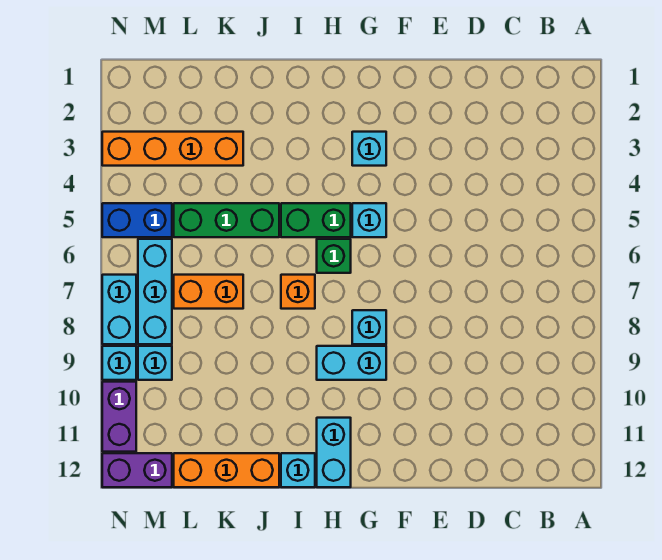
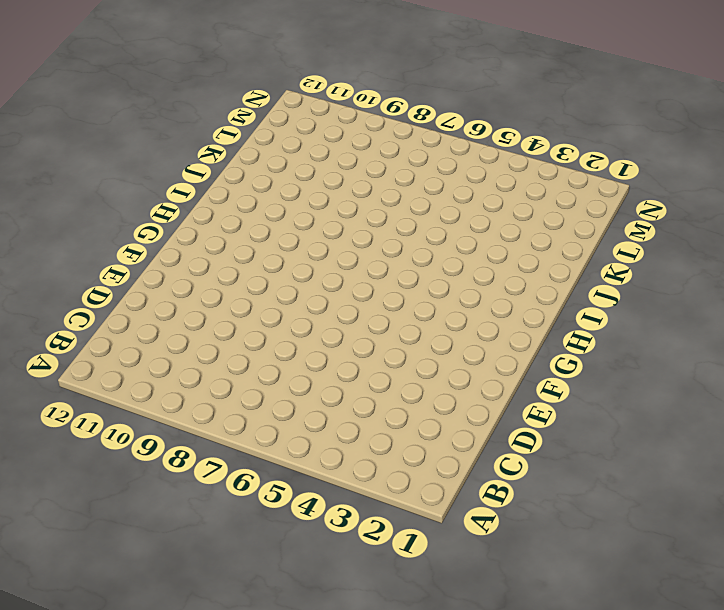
none -> cyan brick G3 level 1
none -> cyan brick G5 level 1
none -> cyan brick G8 level 1

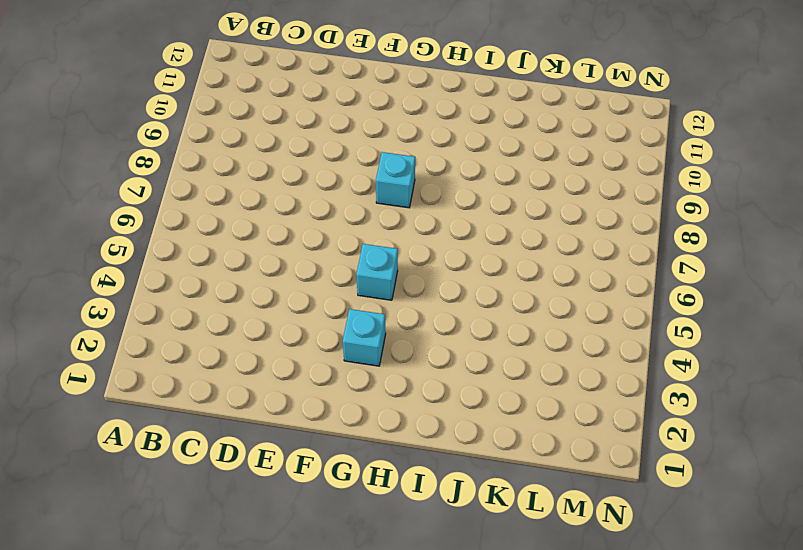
none -> cyan brick G9:H9 level 1
none -> green brick H5:I5 level 1
none -> green brick H6 level 1

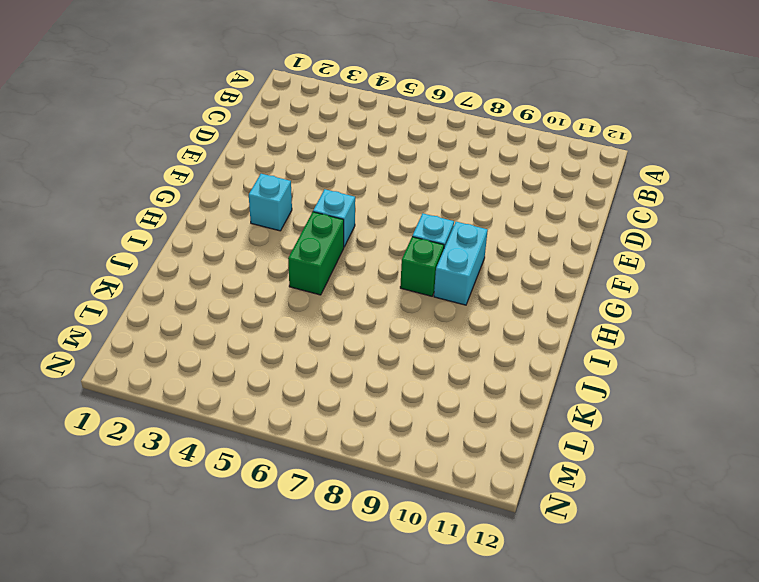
green brick H8 level 1 -> green brick H6 level 1
none -> cyan brick H11:H12 level 1
none -> orange brick I7 level 1
none -> cyan brick I12 level 1

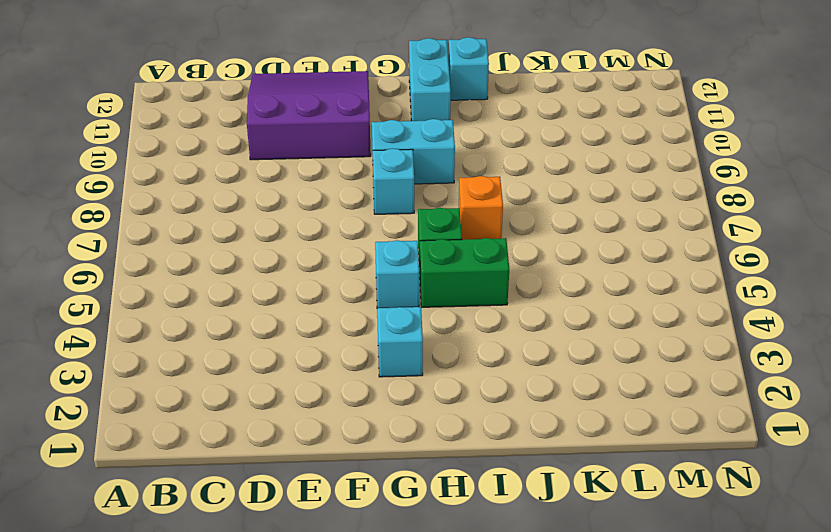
purple slope D10:F12 level 1 top 10 -> none
none -> green brick J5:L5 level 1
none -> orange brick J12:L12 level 1
none -> orange brick K3:N3 level 1

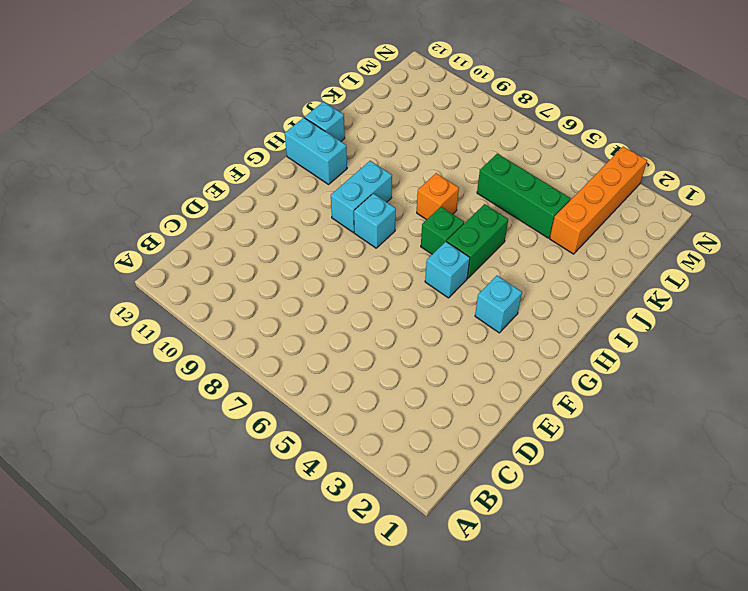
green brick K4:K6 level 1 -> green brick J5:L5 level 1
none -> orange brick J12:L12 level 1
none -> orange brick K7:L7 level 1
none -> blue brick M5:N5 level 1

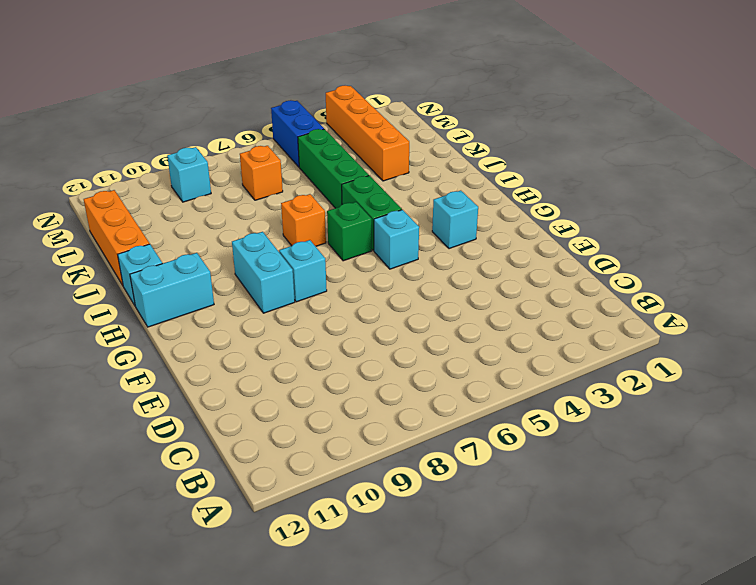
orange brick L7 level 1 -> orange brick K7:L7 level 1
none -> cyan brick M6:M8 level 1
none -> purple brick M12:N12 level 1
none -> cyan brick N7:N8 level 1

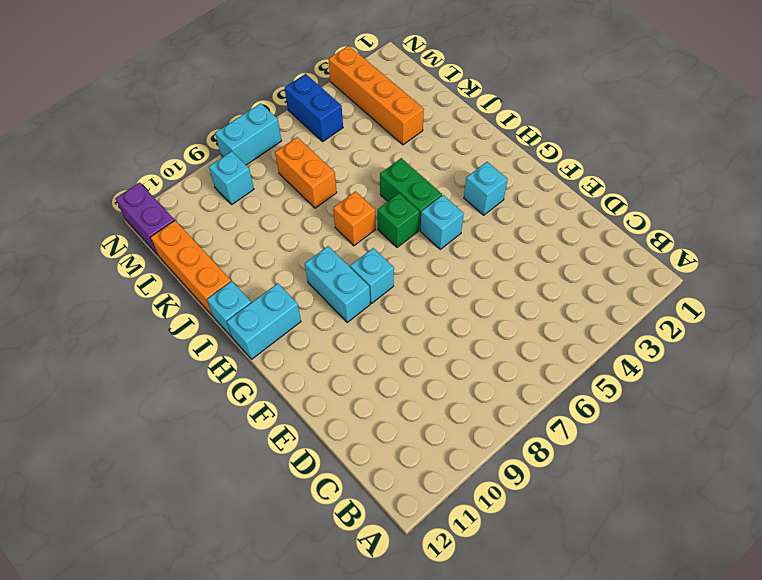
none -> green brick J5:L5 level 1
none -> cyan brick M6:M8 level 1
none -> cyan brick N9 level 1

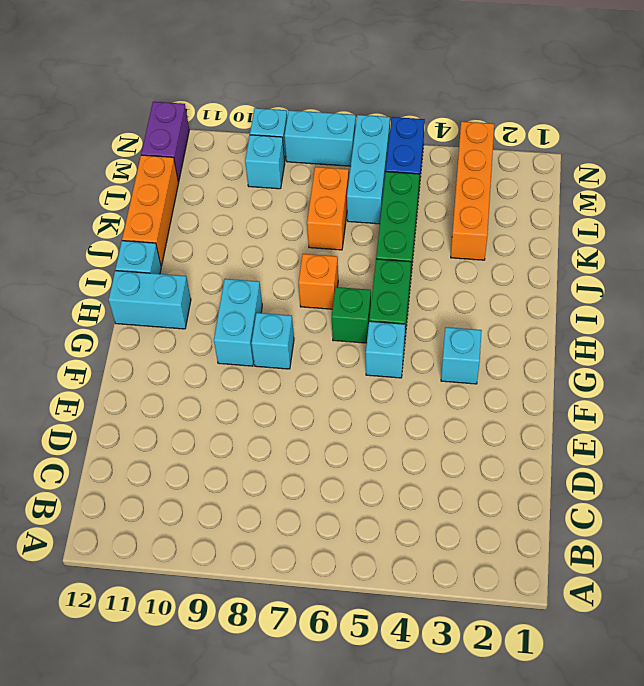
cyan brick L6:N6 level 1 -> cyan brick M6:M8 level 1
none -> purple brick N10:N11 level 1

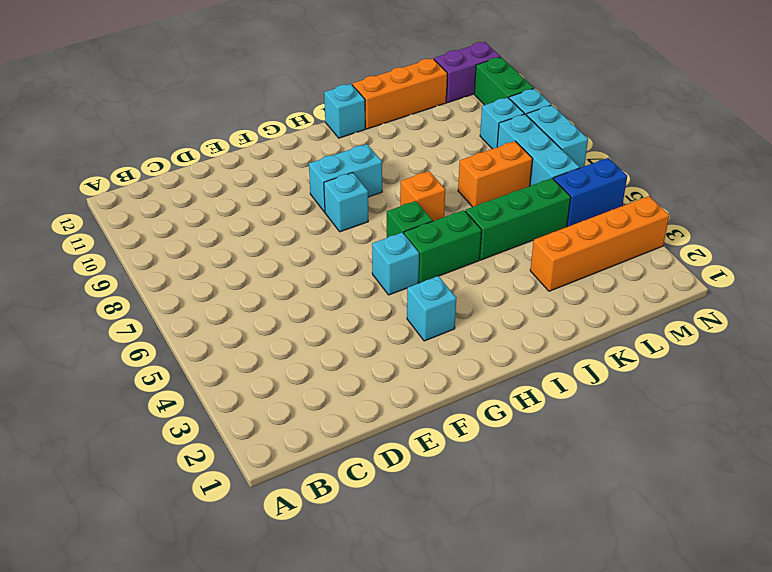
green brick N10:N11 level 1 -> purple brick N10:N11 level 1
none -> cyan brick H11:H12 level 1

